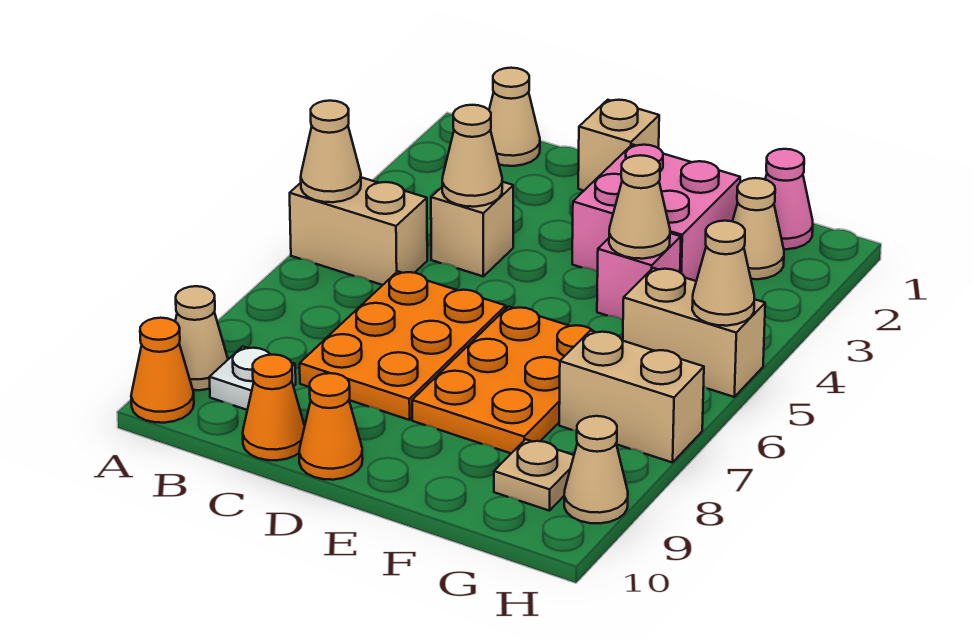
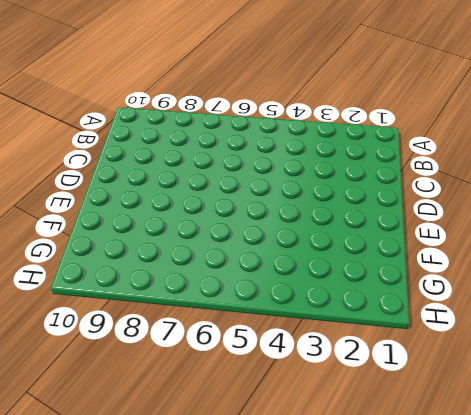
none -> tan brick A5:B5 level 1
none -> tan cone A9 level 1
none -> orange cone A10 level 1

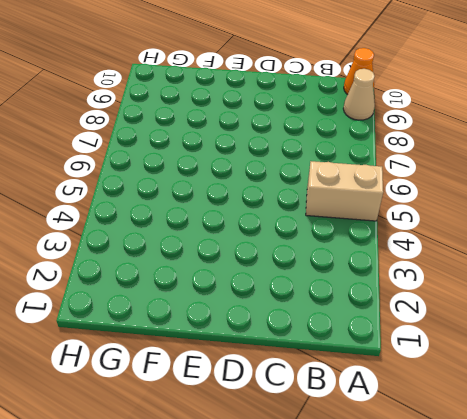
none -> tan cone B1 level 1
none -> white plate B9 level 1
none -> tan brick C4 level 1

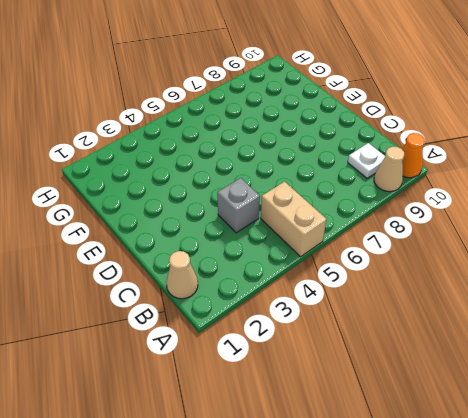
grey brick C4 level 1 -> tan brick C4 level 1
none -> orange plate C6:D8 level 1
none -> orange cone C10 level 1
none -> tan brick D1 level 1

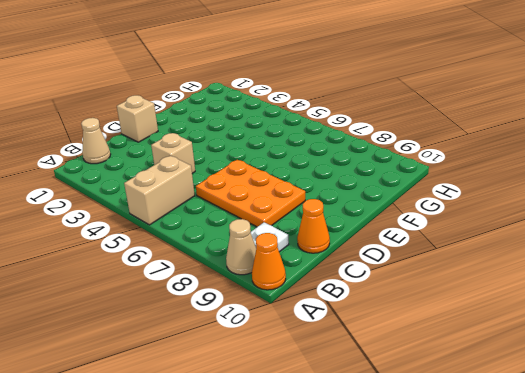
none -> orange cone D10 level 1
none -> pink brick E2:F3 level 1
none -> orange plate E6:F8 level 1

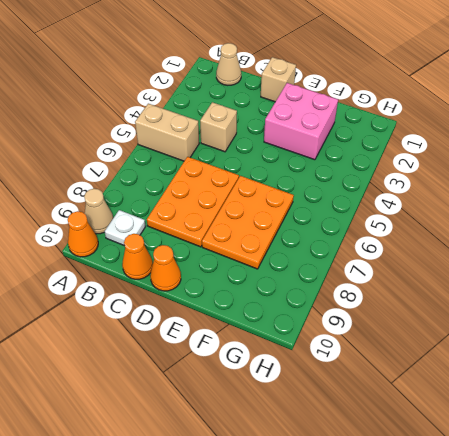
none -> pink brick F4 level 1
none -> pink cone G1 level 1
none -> tan cone G2 level 1

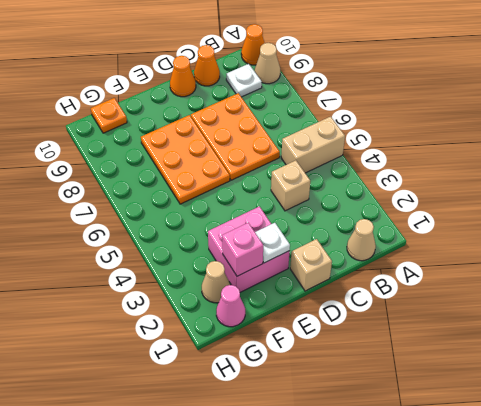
white plate E2 level 2 -> none
pink brick F2 level 2 -> pink brick F4 level 1
orange plate G10 level 1 -> none
none -> tan brick G5:H5 level 1
none -> tan brick G7:H7 level 1
none -> tan plate G9 level 1

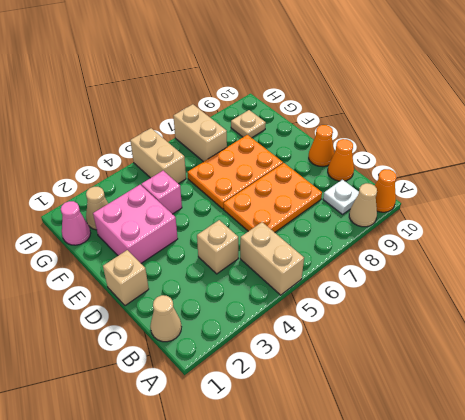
none -> tan cone H9 level 1
none -> tan cone A5 level 2
none -> tan cone C4 level 2

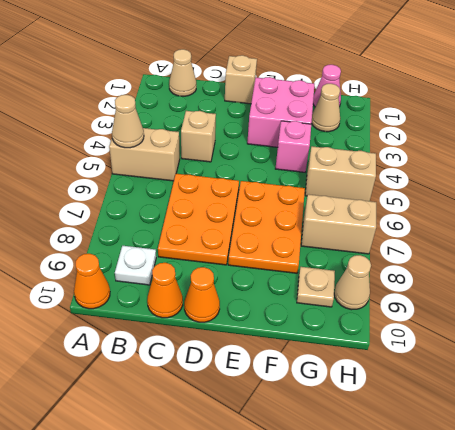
none -> tan cone A9 level 1
none -> tan cone C4 level 2
none -> tan cone F4 level 2

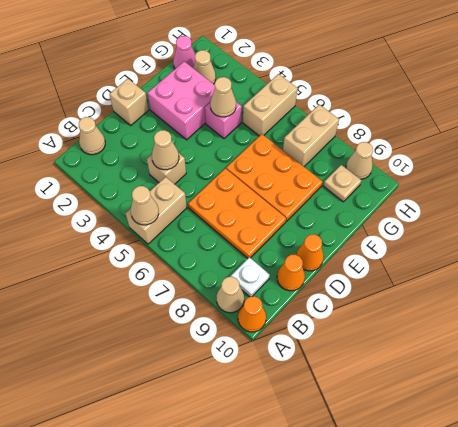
none -> tan cone H5 level 2

